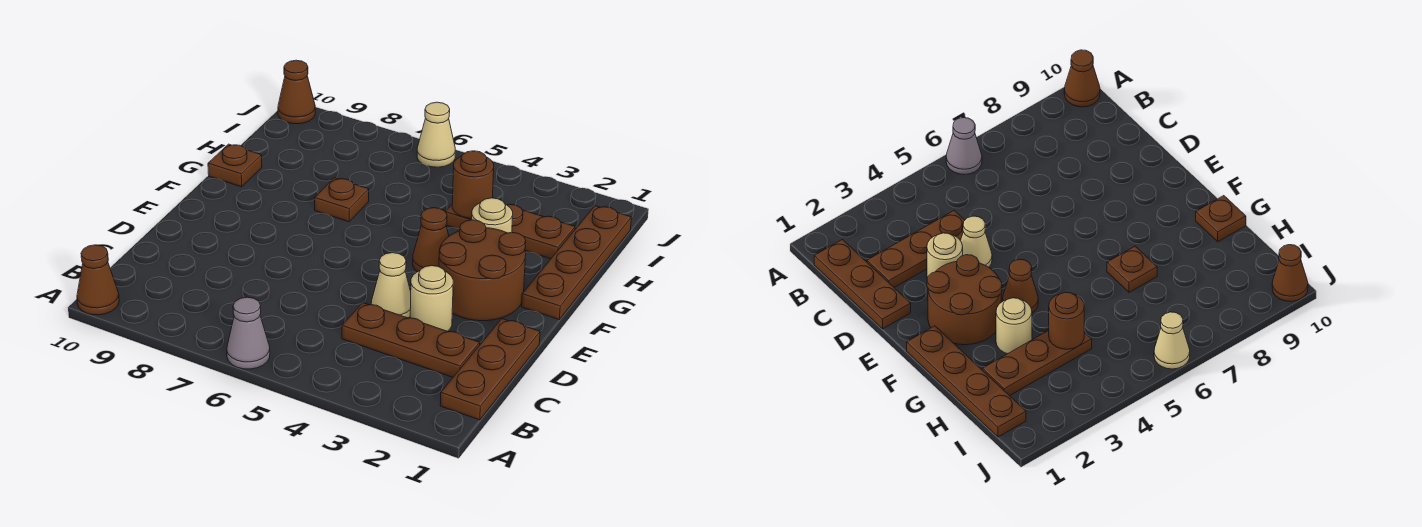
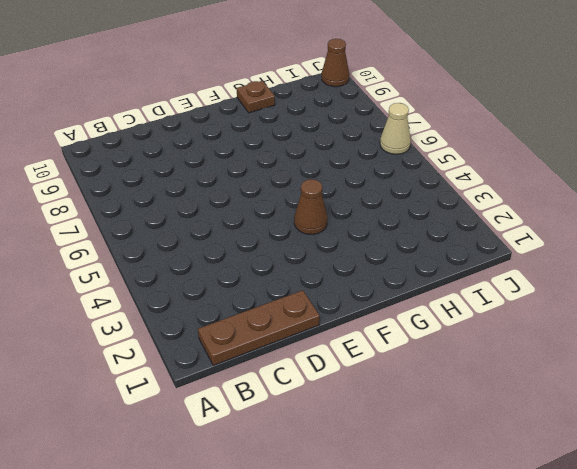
none -> grey cone A6 level 1
none -> brown cone A10 level 1
none -> brown plate C2:C4 level 1

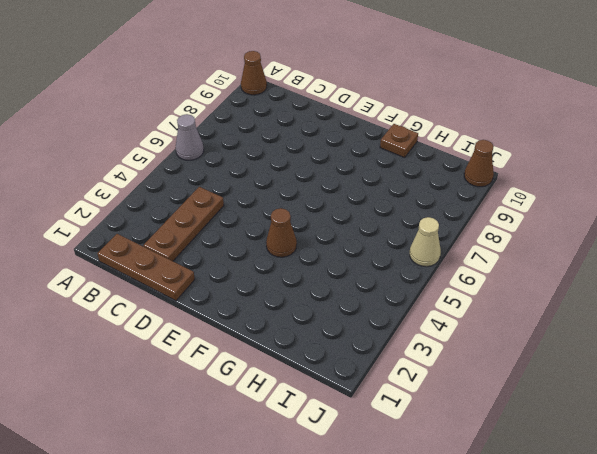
none -> tan round brick D3 level 1
none -> tan cone D4 level 1
none -> brown round brick E2:F3 level 1

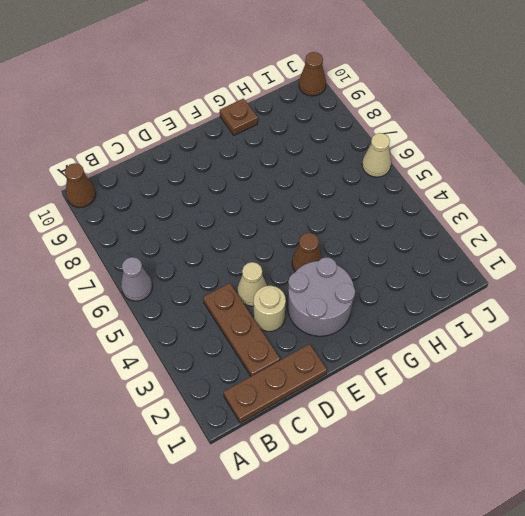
grey round brick E2:F3 level 1 -> brown round brick E2:F3 level 1
none -> brown plate F1:I1 level 1
none -> tan round brick G3 level 1
none -> brown plate G7 level 1

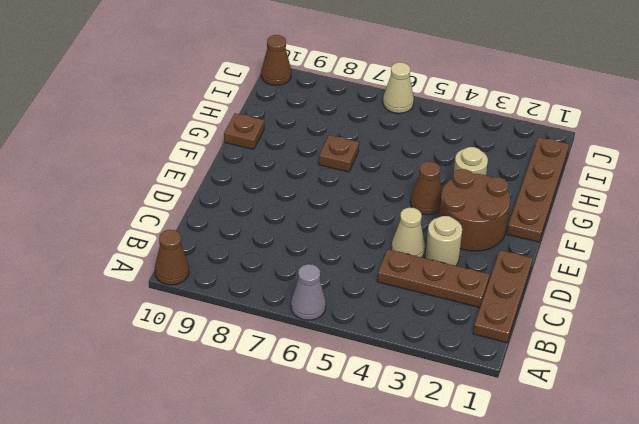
none -> brown plate H2:H4 level 1
none -> brown round brick H4 level 2

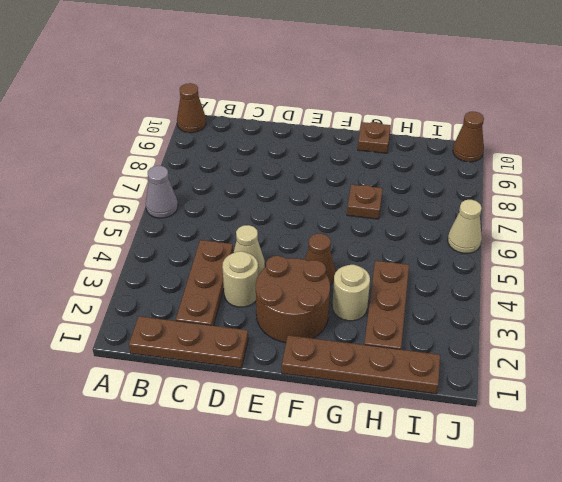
none -> brown round brick H4 level 2

